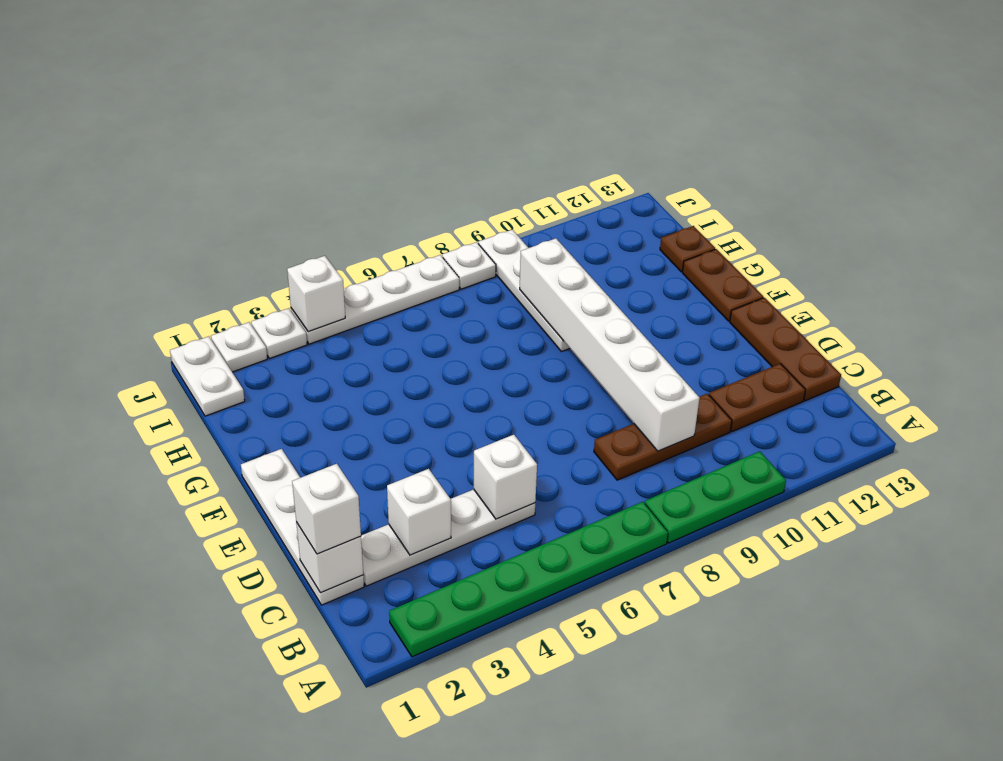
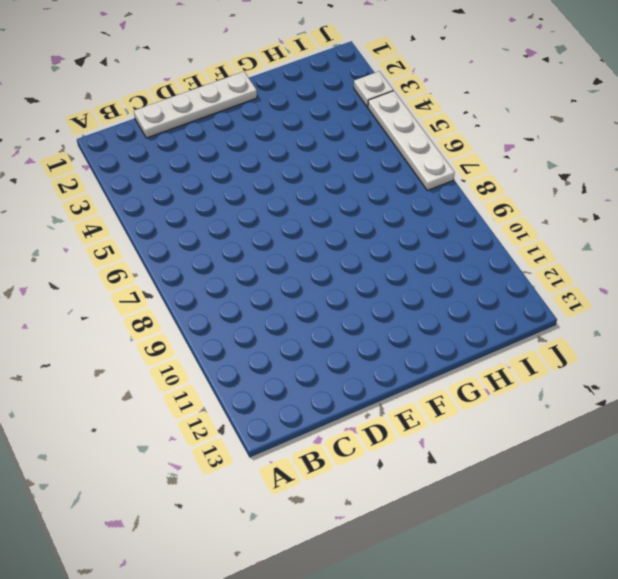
none -> green plate A2:A7 level 1
none -> green plate A8:A10 level 1
none -> white plate C2:C5 level 1

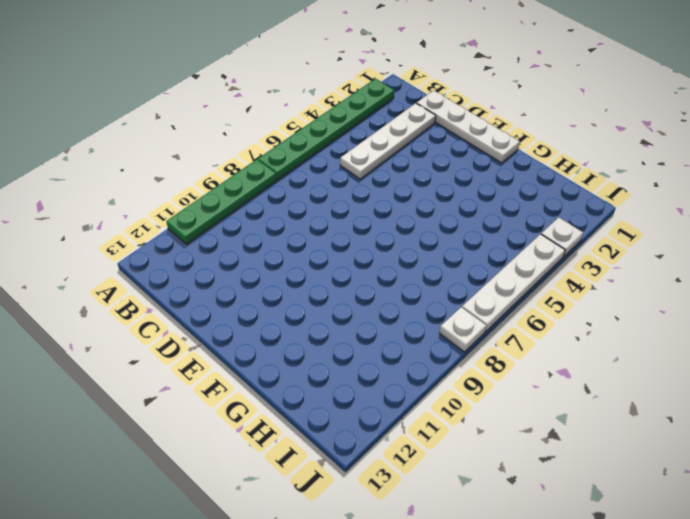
green plate A8:A11 level 1 -> green plate A8:A10 level 1
none -> brown plate C8:C10 level 1
none -> brown plate C11:C12 level 1
none -> brown plate C13:E13 level 1

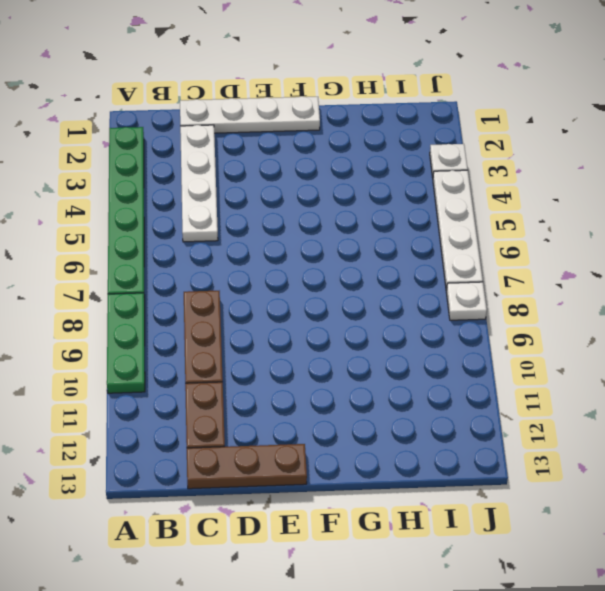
none -> brown plate F13:G13 level 1
none -> white plate G9:J9 level 1
none -> brown plate H13 level 1

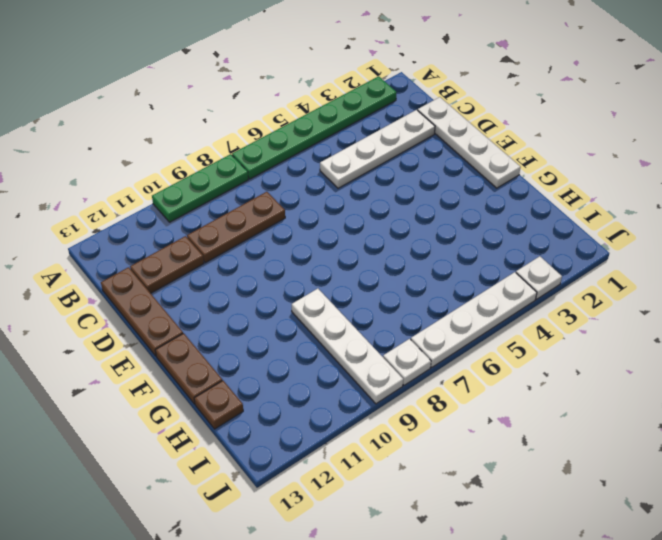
none -> white plate I1:J1 level 1
none -> white plate J2 level 1
none -> white brick C1 level 2

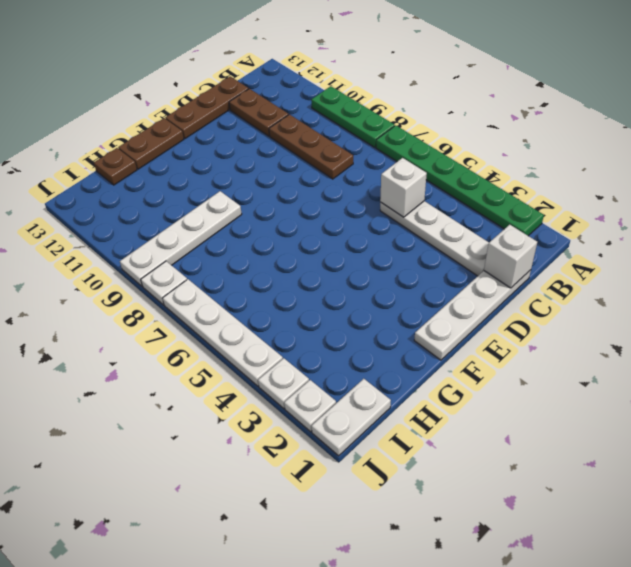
none -> white brick C3 level 2
none -> white brick C9:H9 level 2
none -> white brick J4 level 2

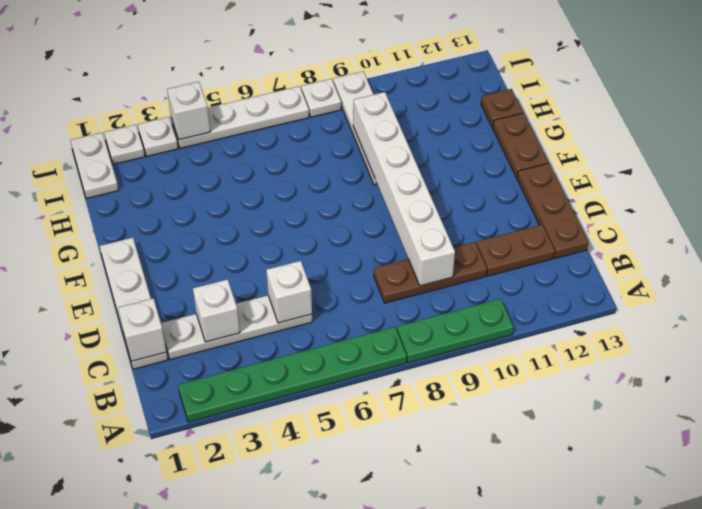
none -> white brick C1 level 3

